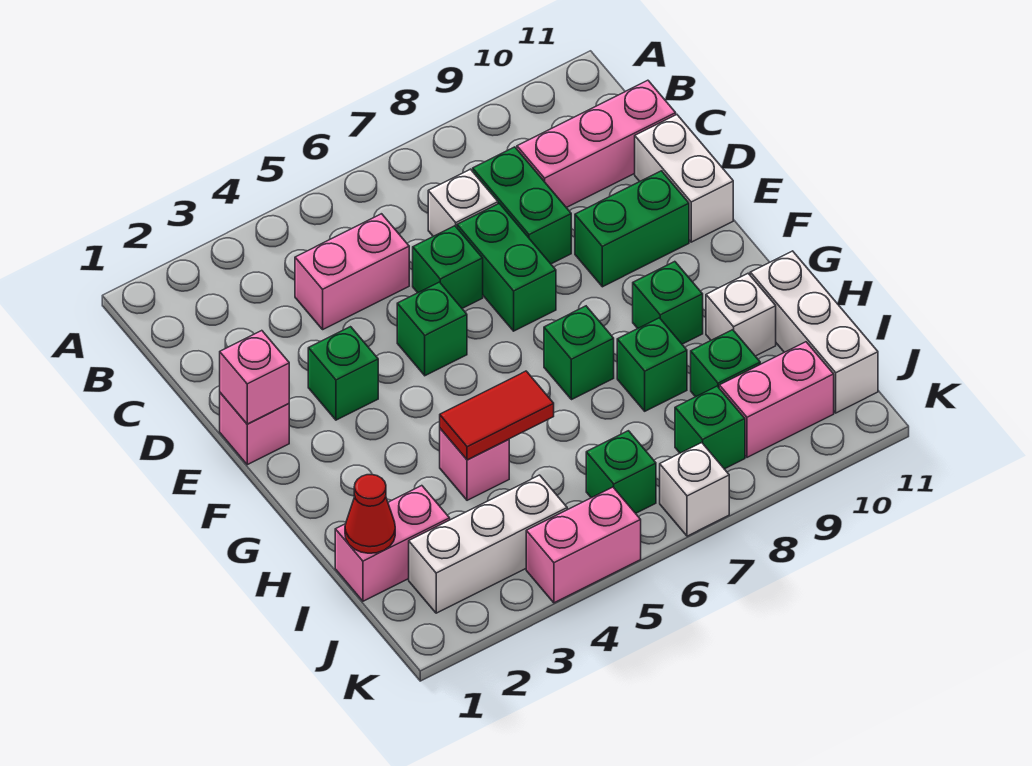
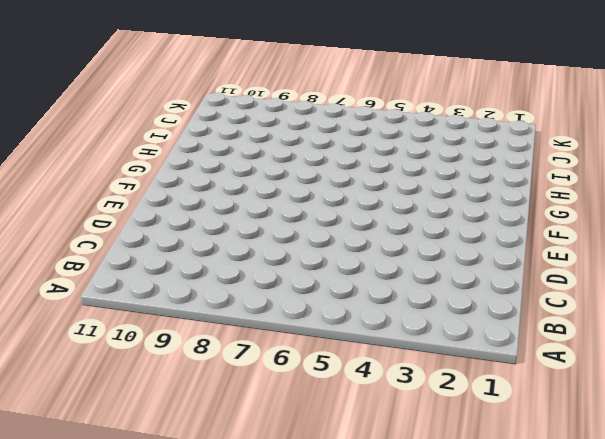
none -> pink brick C4:C5 level 1
none -> white brick C7 level 1
none -> green brick C8:D8 level 1

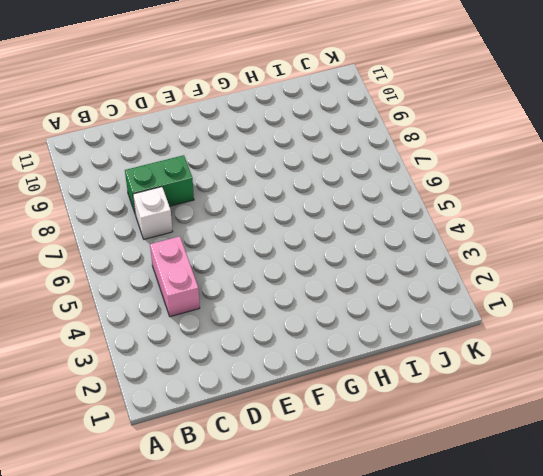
none -> pink brick C9:C11 level 1
none -> green brick D6 level 1
none -> green brick D7:E7 level 1

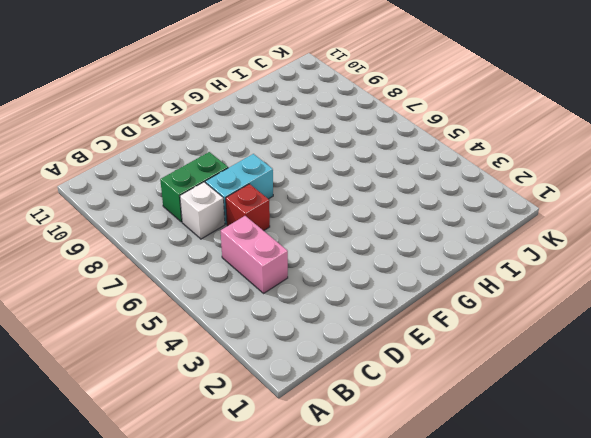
red brick D6 level 1 -> green brick D6 level 1
cyan brick D7:E7 level 1 -> green brick D7:E7 level 1
none -> pink brick C9:C11 level 1
none -> white brick D11:E11 level 1
none -> pink brick E1 level 1

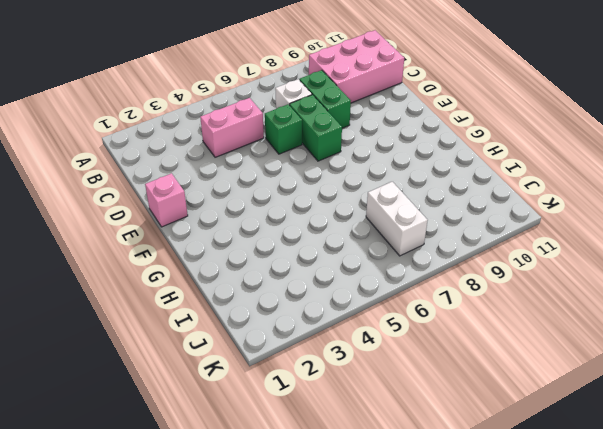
pink brick B9:C11 level 1 -> pink brick C9:C11 level 1
white brick I7:J7 level 1 -> white brick D11:E11 level 1
none -> green brick E3 level 1
none -> green brick E5 level 1
none -> green brick E9:E10 level 1

